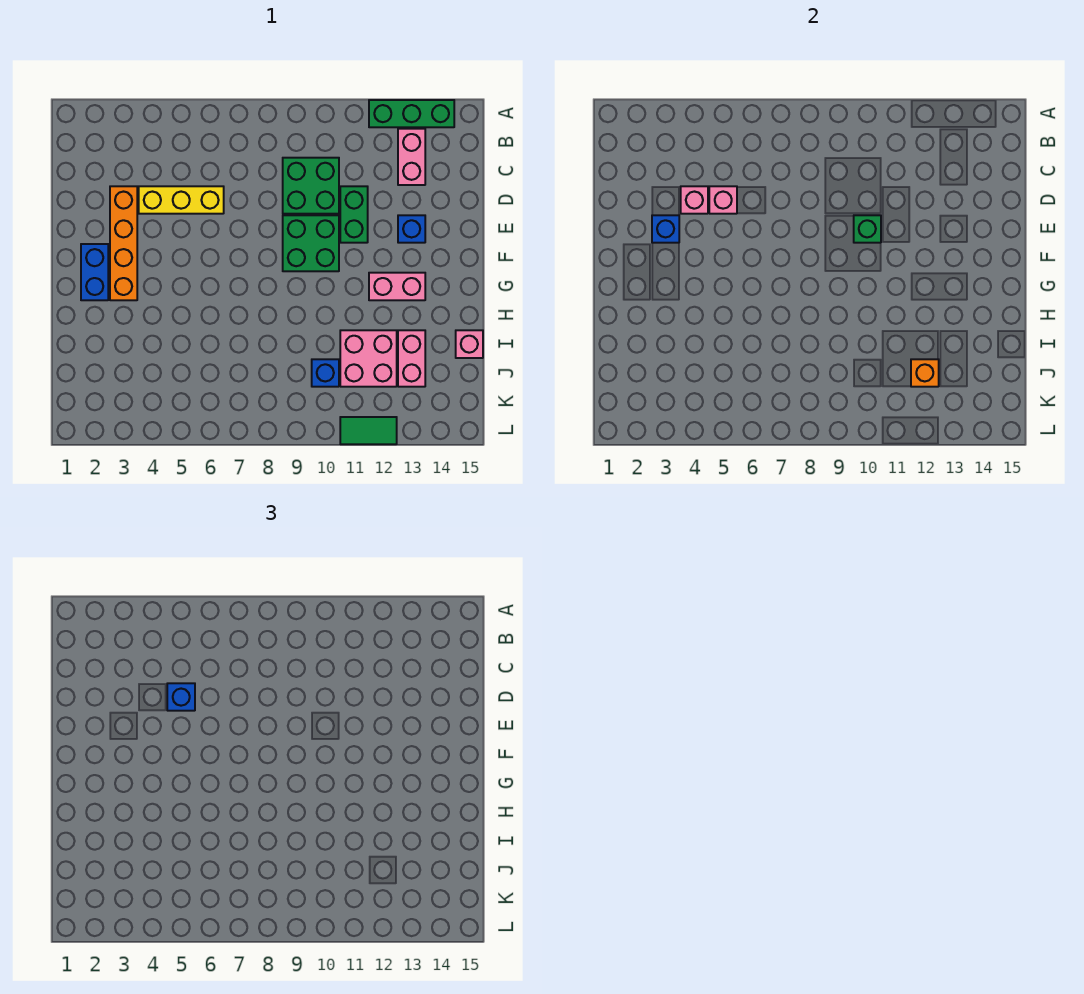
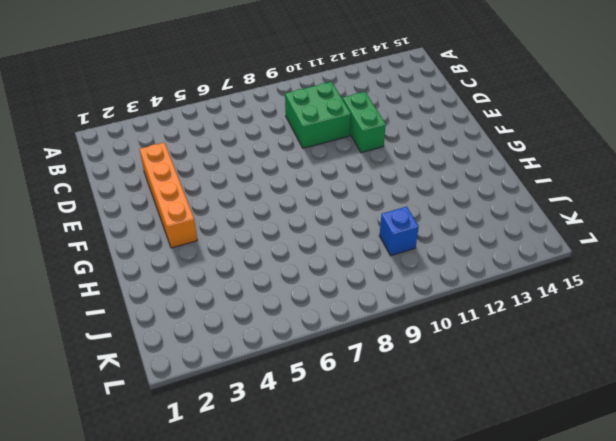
none -> green brick A12:A14 level 1
none -> pink brick B13:C13 level 1
none -> yellow brick D4:D6 level 1

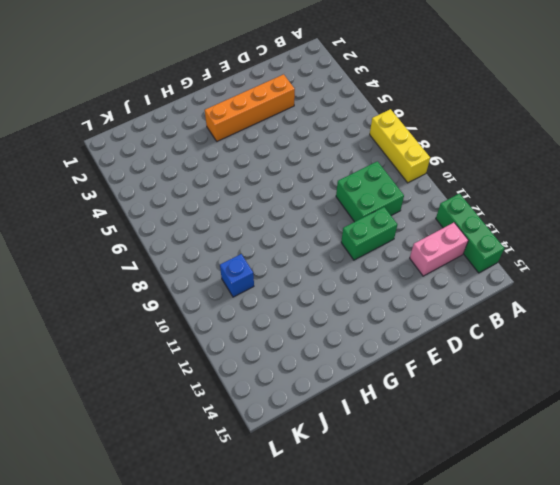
yellow brick A7:A9 level 1 -> yellow brick D4:D6 level 1
none -> green brick E9:F10 level 1
none -> blue brick E13 level 1
none -> blue brick F2:G2 level 1

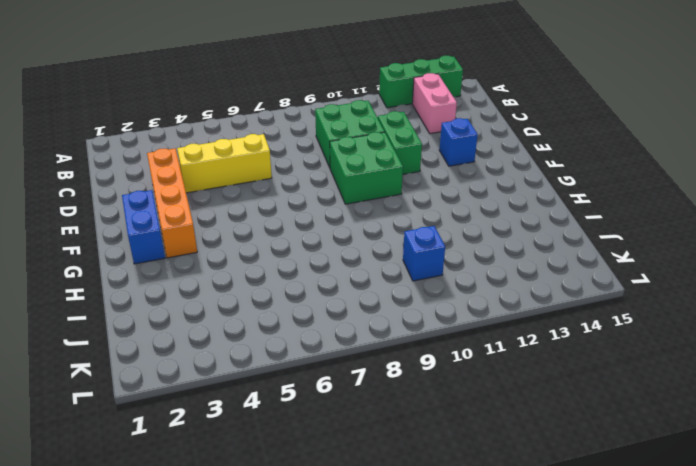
none -> pink brick G12:G13 level 1
none -> pink brick I11:J12 level 1
none -> pink brick I13:J13 level 1

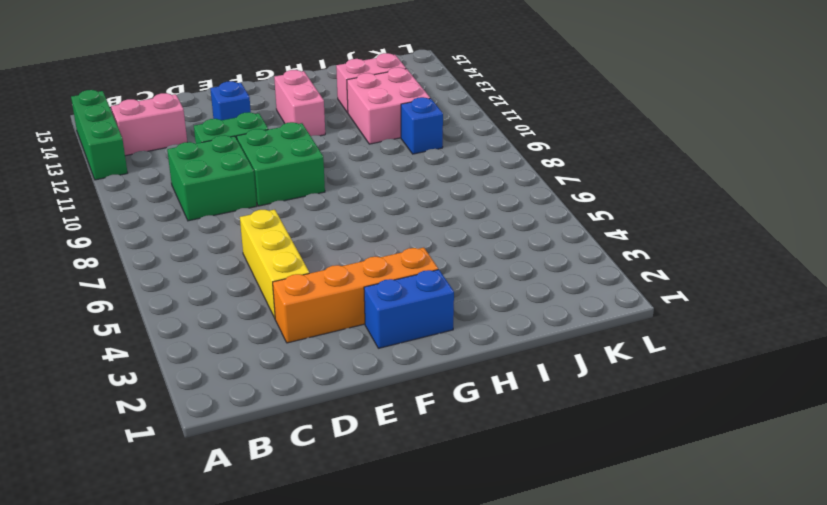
none -> pink brick I15 level 1
none -> green tile L11:L12 level 1
none -> pink brick D4 level 2

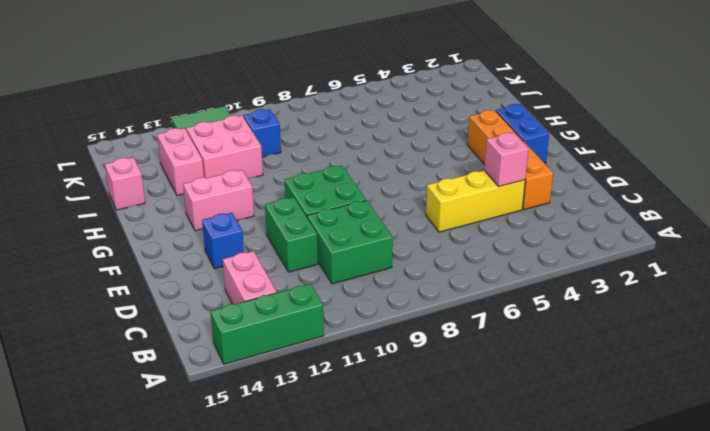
none -> pink brick D5 level 2
none -> blue brick E3 level 2
none -> green brick E10 level 2

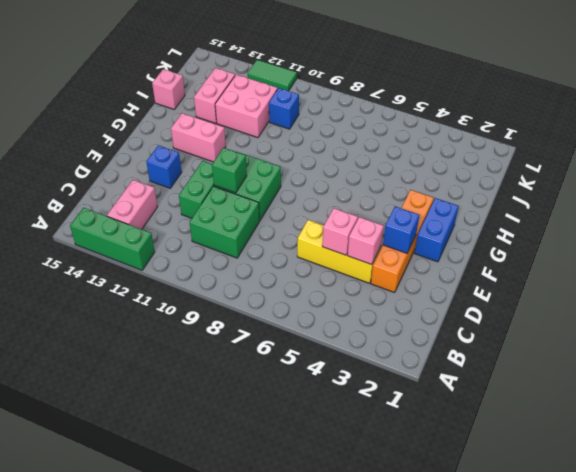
none -> orange brick J12 level 2
none -> blue brick D5 level 3

